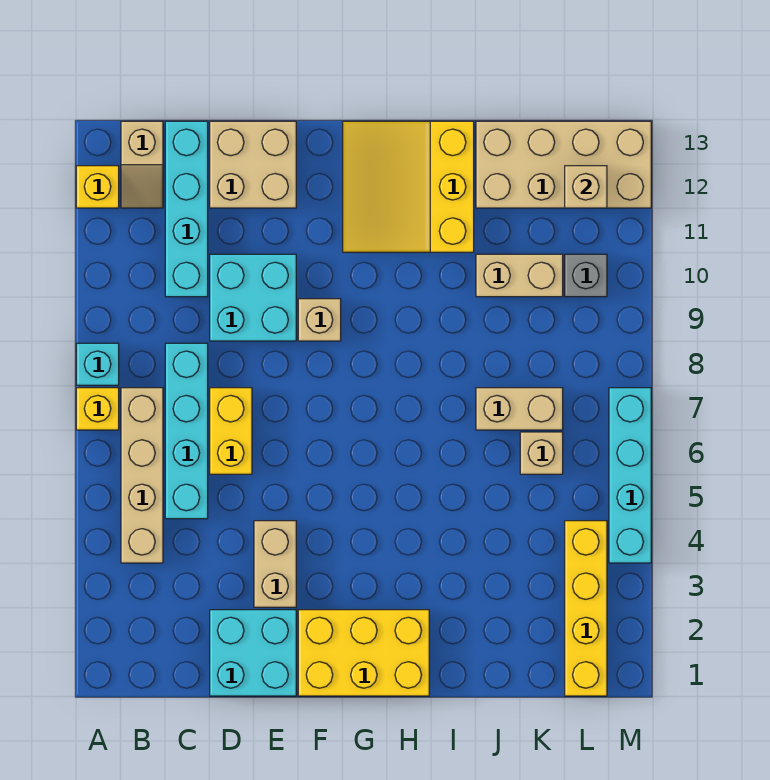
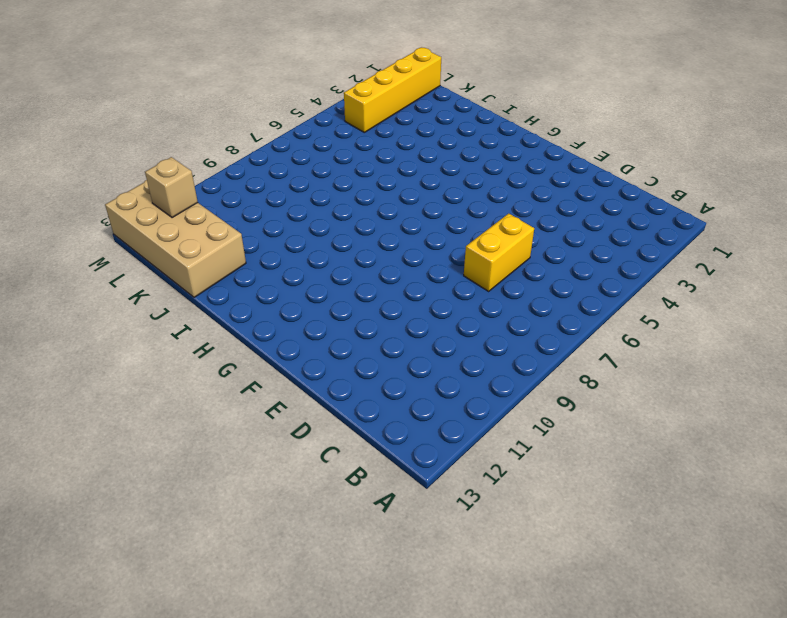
none -> yellow brick A7 level 1
none -> cyan brick A8 level 1
none -> yellow brick A12 level 1

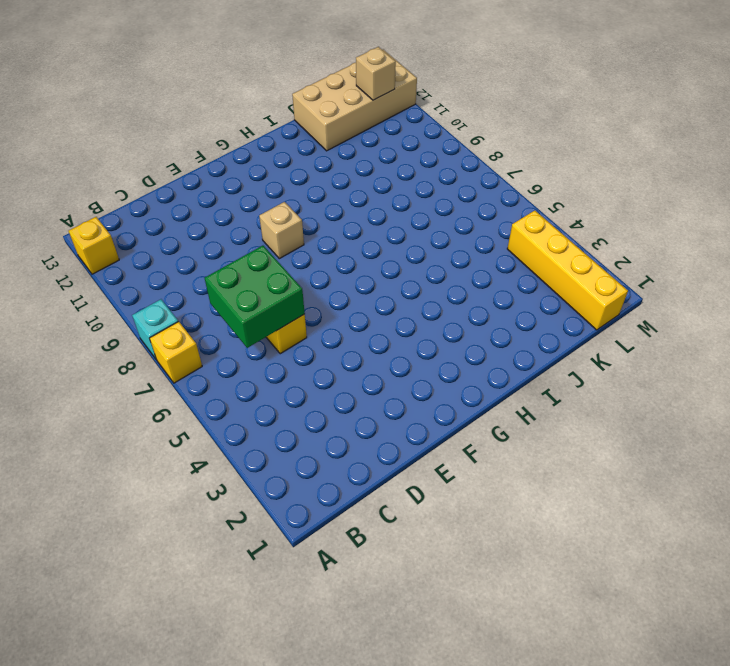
green brick C6:D7 level 2 -> none
none -> tan brick B4:B7 level 1
none -> tan slope B12:B13 level 1 top 13
none -> cyan brick C5:C8 level 1

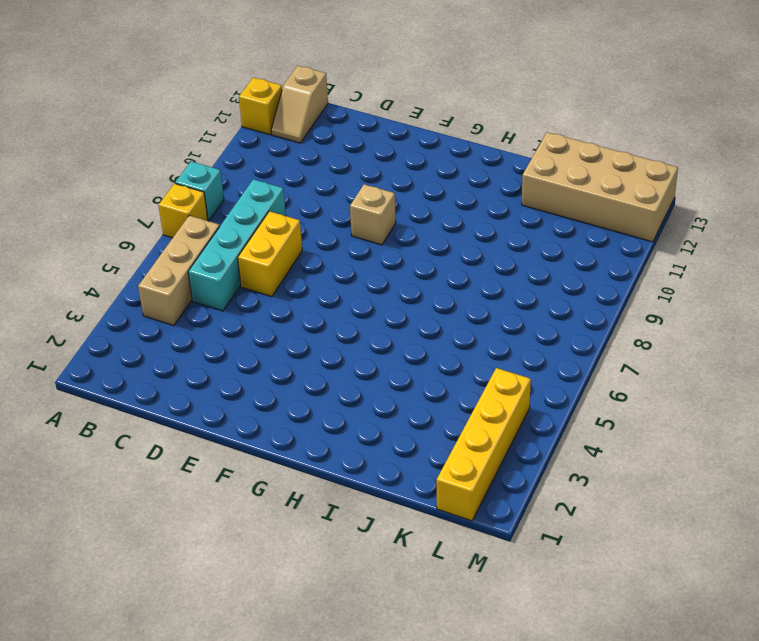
tan brick B4:B6 level 1 -> tan brick B4:B7 level 1
none -> cyan brick C10:C13 level 1
none -> cyan brick D1:E2 level 1
none -> cyan brick D9:E10 level 1

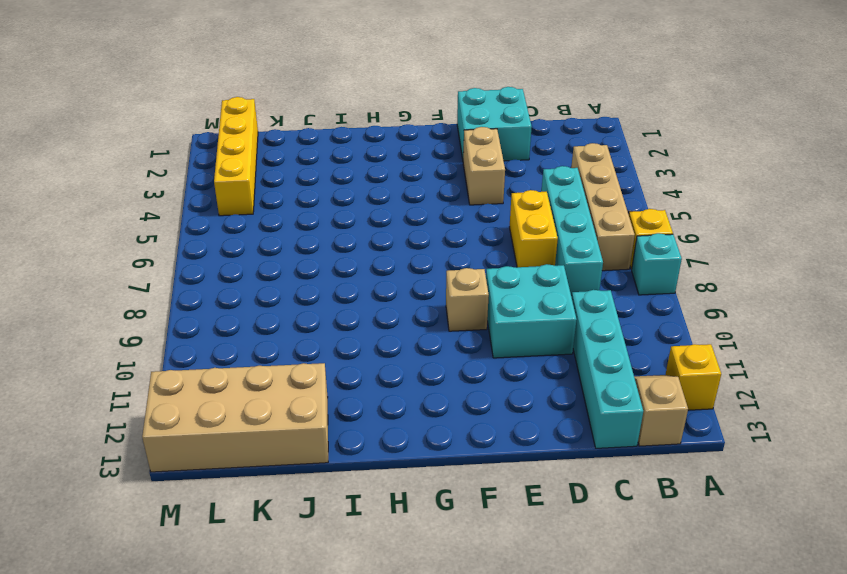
none -> tan brick D12:E13 level 1
none -> yellow brick F1:H2 level 1
none -> yellow slope G11:I13 level 1 top I

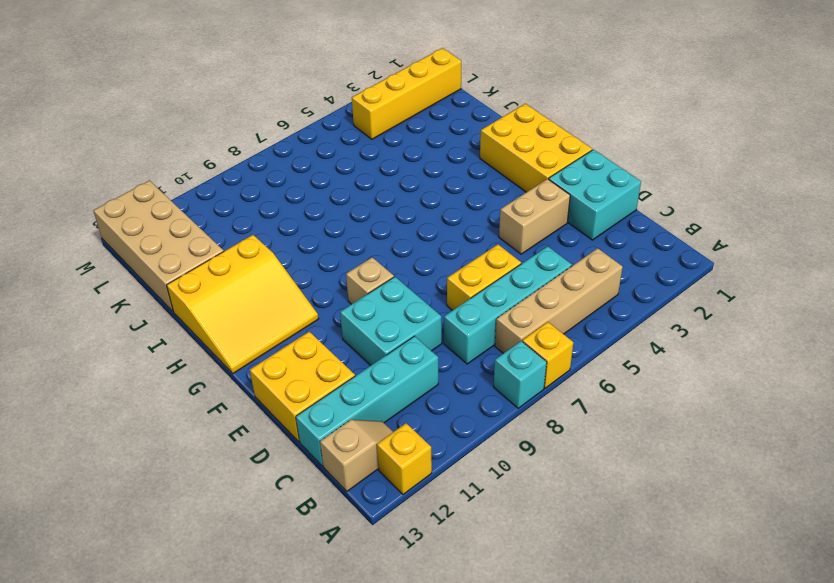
yellow brick D12:E13 level 1 -> tan brick D12:E13 level 1
none -> tan brick J7:K7 level 1
none -> tan brick J10:K10 level 1
none -> tan brick K6 level 1

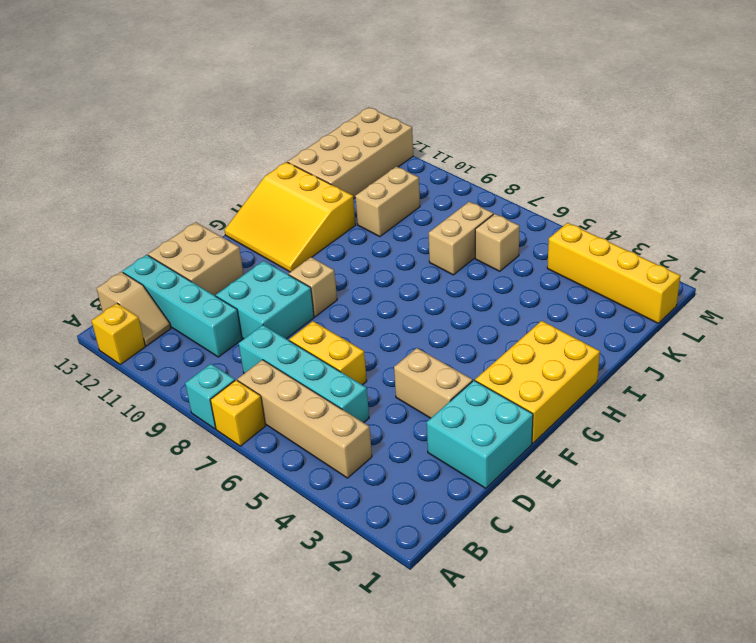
none -> grey brick L10 level 1
none -> cyan brick M4:M7 level 1
none -> tan brick L12 level 2

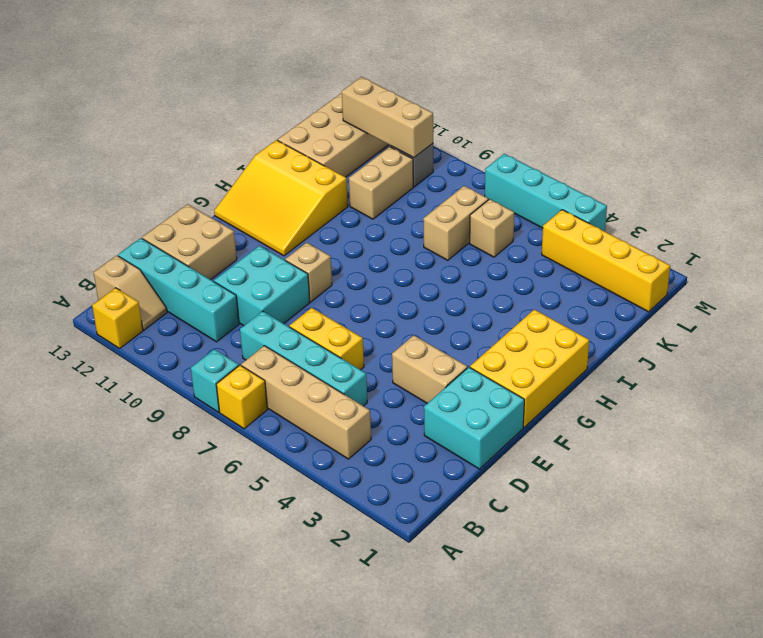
tan brick L10:L12 level 2 -> tan brick L12 level 2

